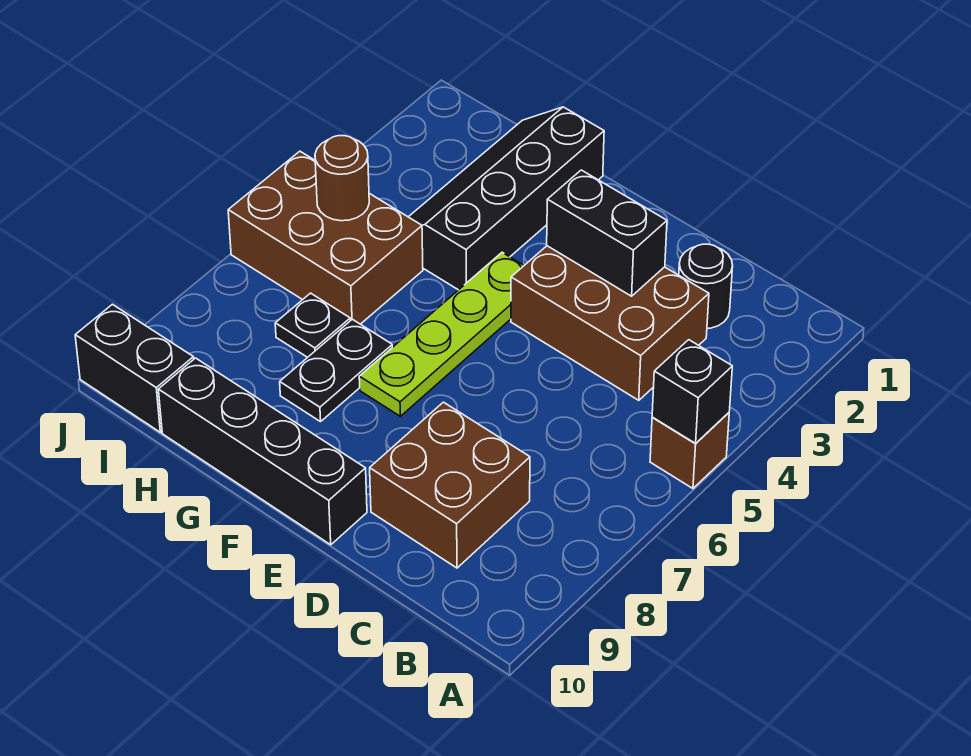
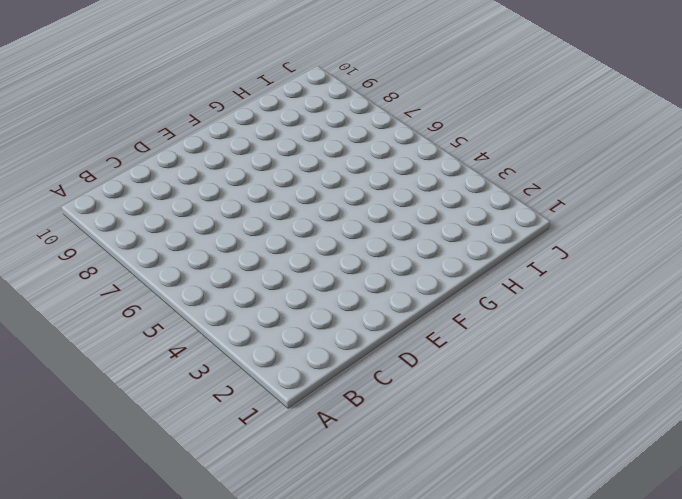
none -> brown brick A5 level 1
none -> black round brick C2 level 1
none -> brown brick C3:E4 level 1

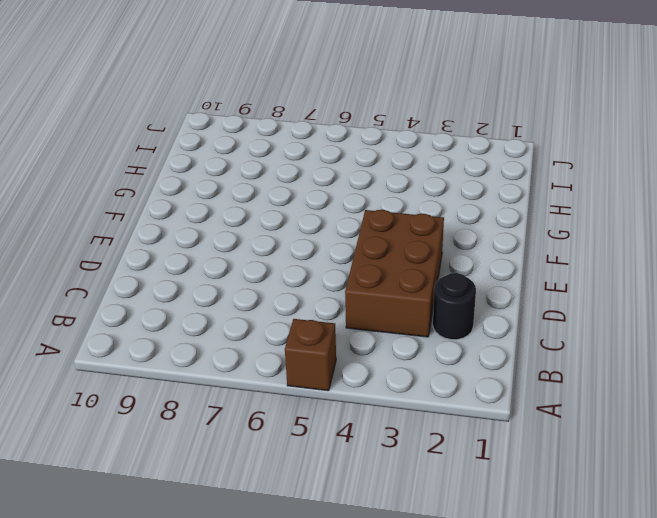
none -> brown brick C8:D9 level 1
none -> black brick E10:H10 level 1
none -> lime plate F4:F7 level 1

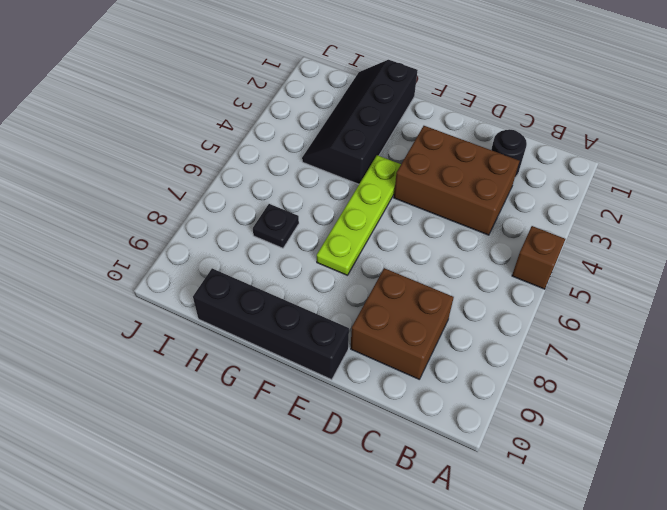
none -> black plate G7:G8 level 1
none -> brown brick H5:J6 level 1
none -> black brick I10:J10 level 1

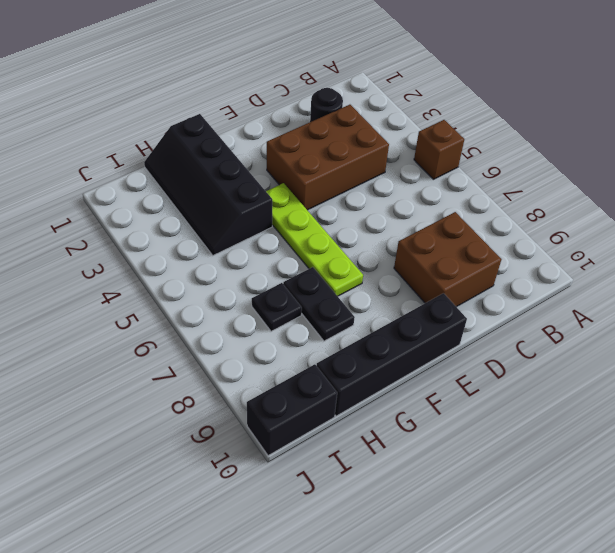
none -> brown brick H5:J6 level 1
none -> black brick A5 level 2
none -> black brick D3:E3 level 2

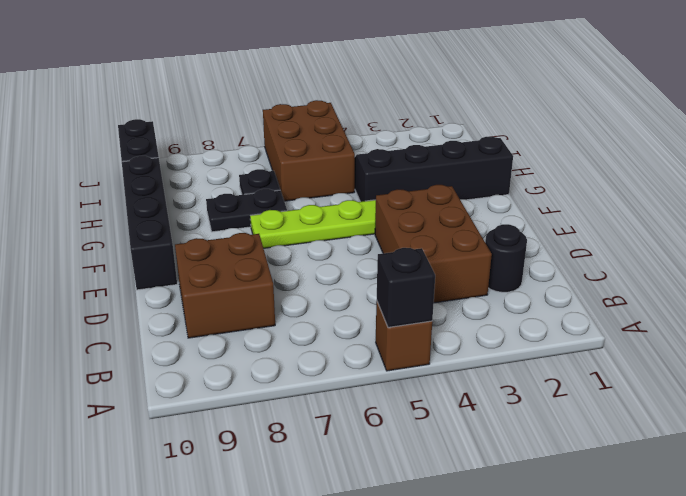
none -> black brick D3:E3 level 2
none -> brown round brick I5 level 2

